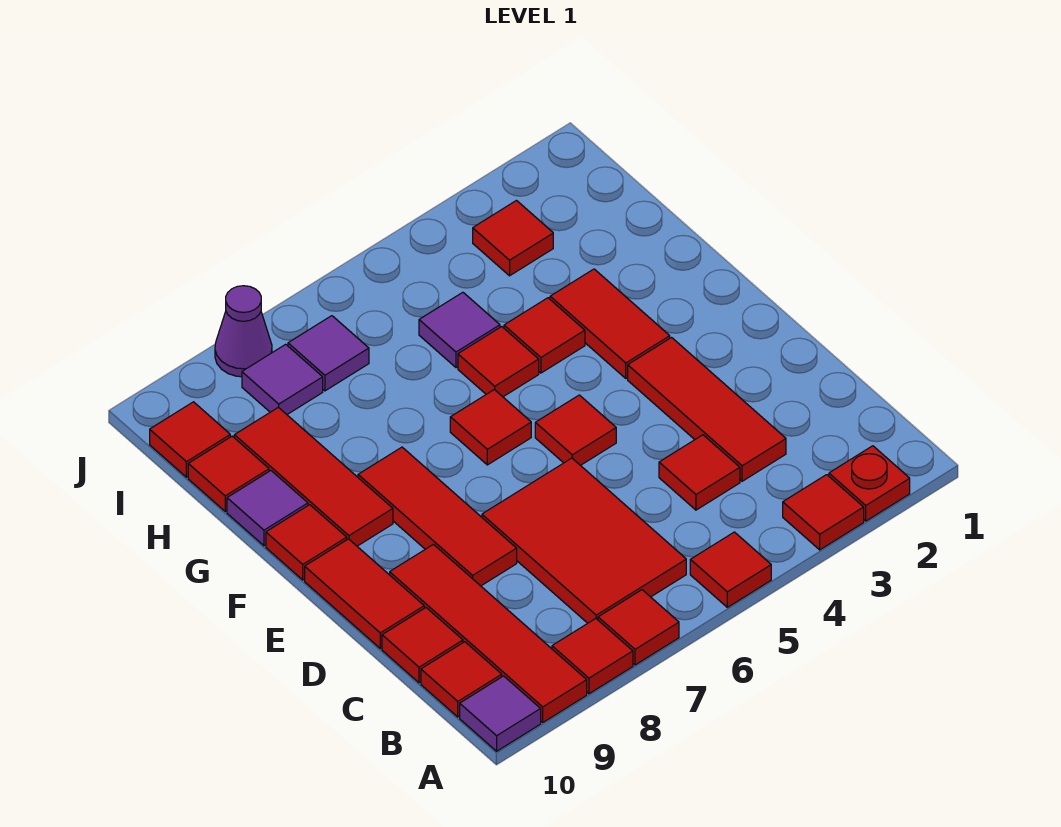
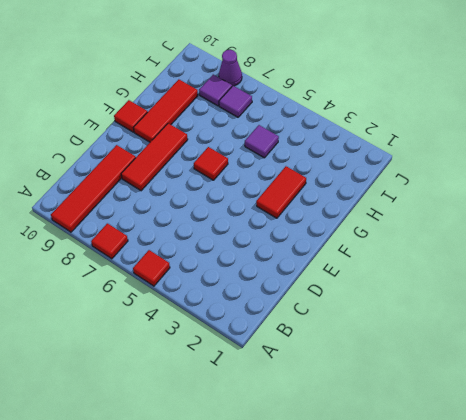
none -> red plate A2 level 1
none -> red tile A3 level 1
none -> red tile A8 level 1

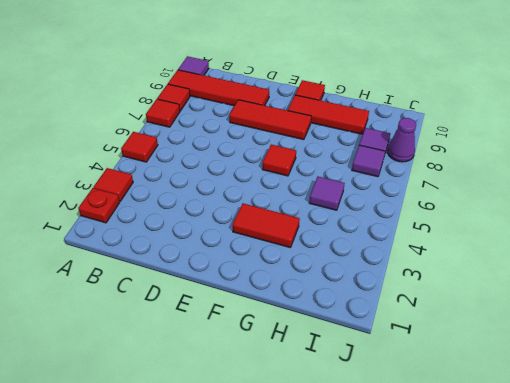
none -> red tile B6:D7 level 1
none -> red tile B10 level 1
none -> red tile C3:E3 level 1

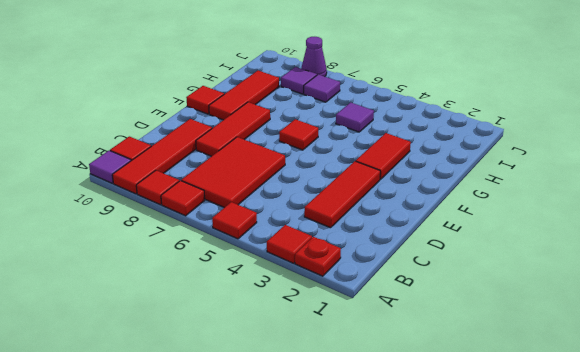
none -> red tile C4 level 1
none -> red tile C10 level 1
none -> red tile D10:E10 level 1

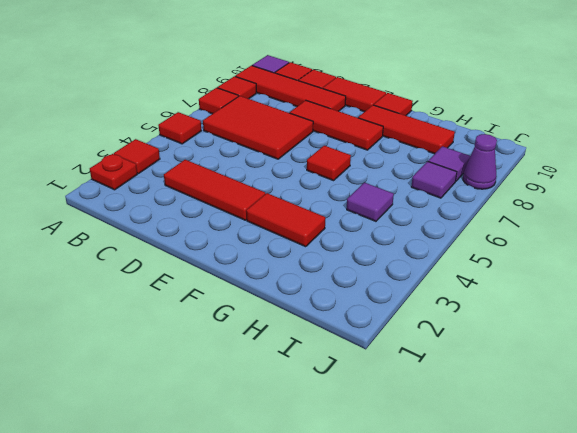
none -> red tile C4 level 1
none -> red tile E5 level 1
none -> red tile G4 level 1

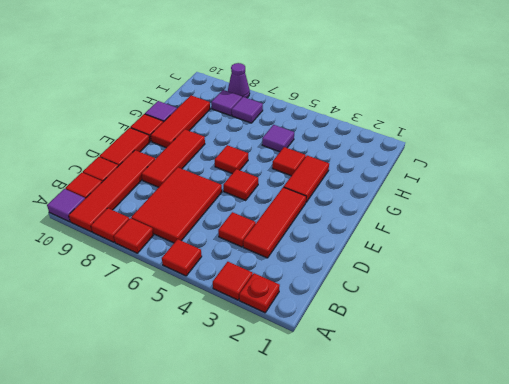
none -> red tile G5 level 1
none -> red tile H10 level 1
none -> red tile I3 level 1

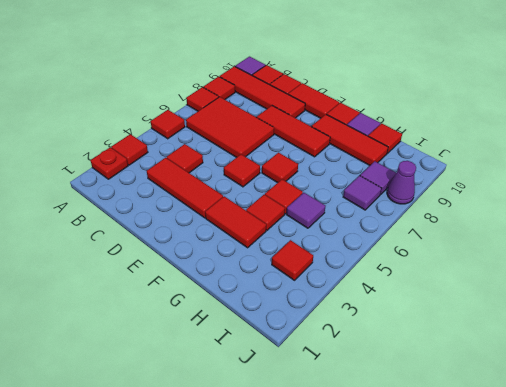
none -> red tile I10 level 1

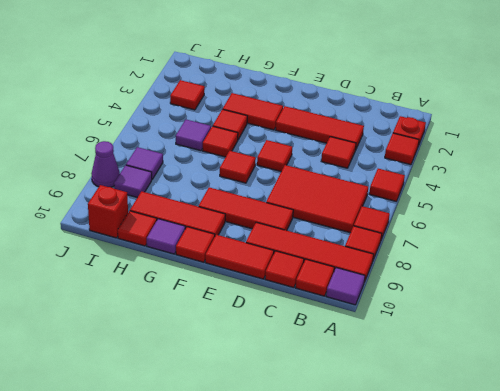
red brick I10 level 1 -> red tile I10 level 1

